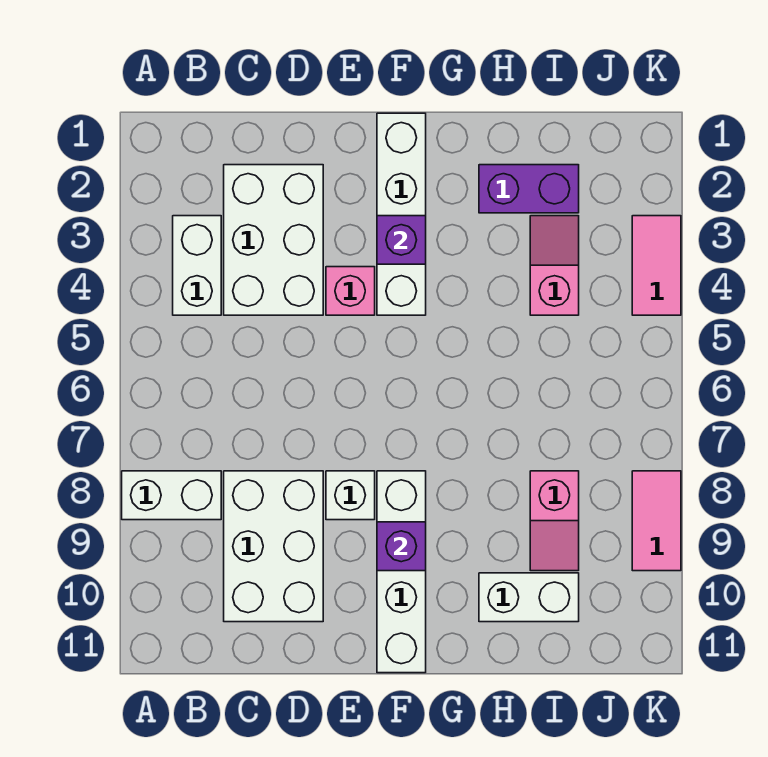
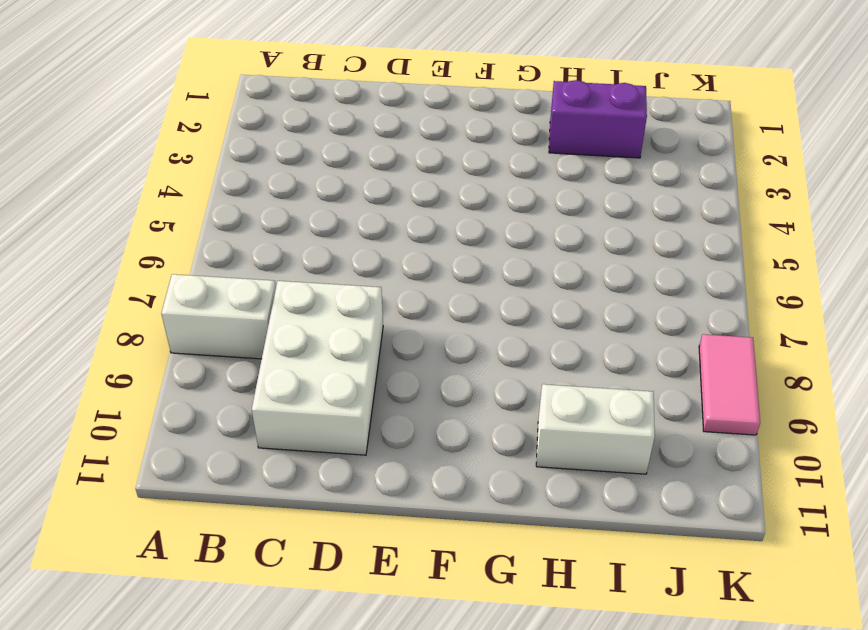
none -> white brick B3:B4 level 1
none -> white brick C2:D4 level 1
none -> pink brick E4 level 1

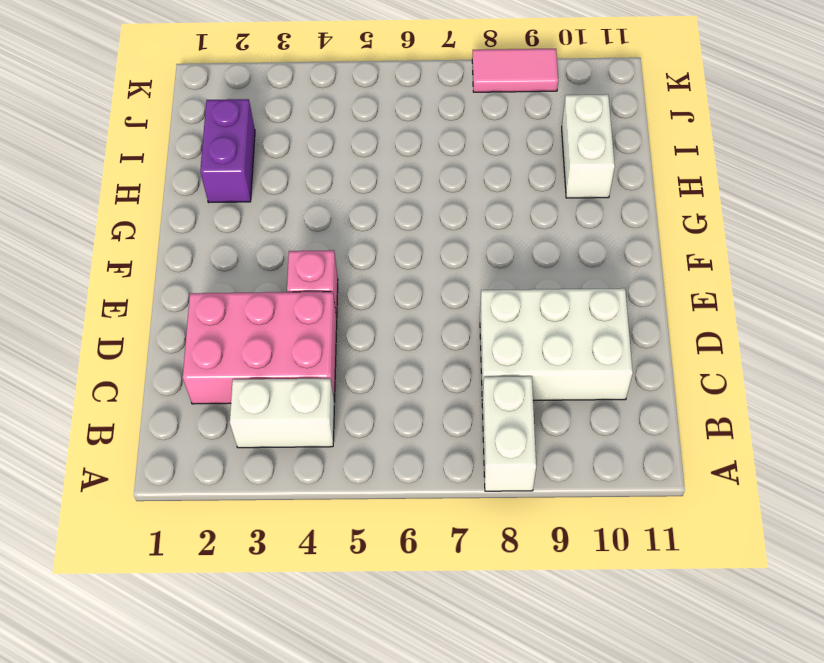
pink brick C2:D4 level 1 -> white brick C2:D4 level 1
none -> white brick E8 level 1
none -> white brick F1:F4 level 1
none -> white brick F8:F11 level 1

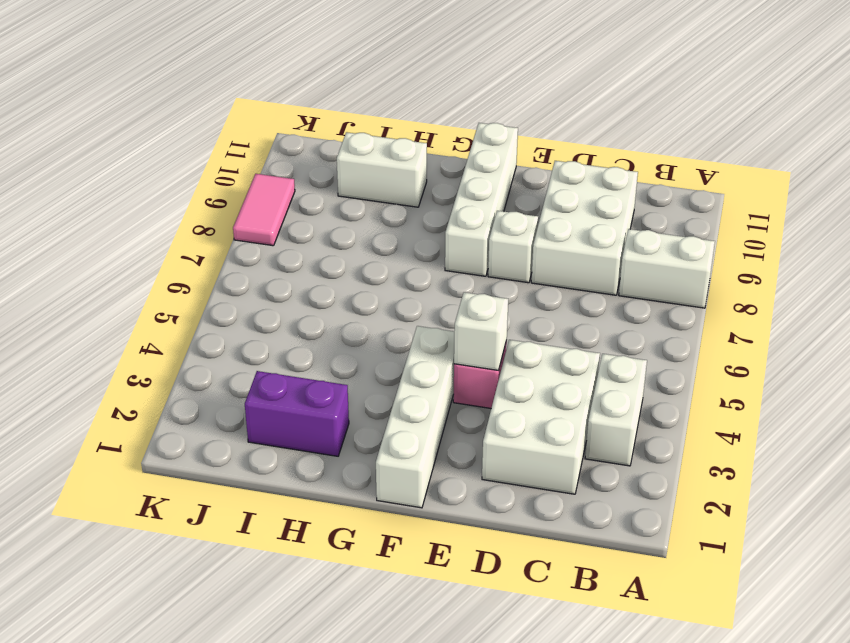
white brick E4 level 2 -> none
none -> pink slope I3:I4 level 1 top 4
none -> pink slope I8:I9 level 1 top 8
none -> pink tile K3:K4 level 1

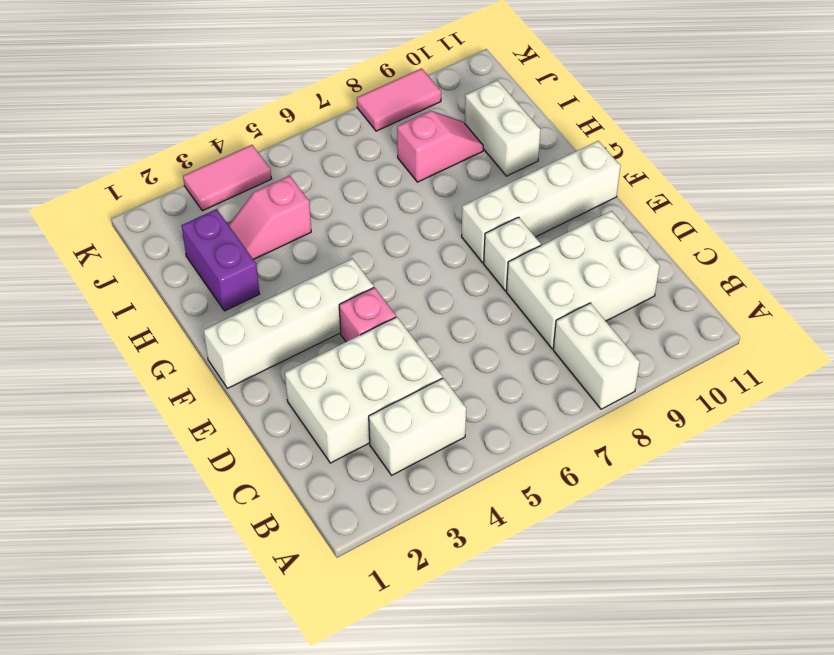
none -> purple brick F3 level 2
none -> purple brick F9 level 2

